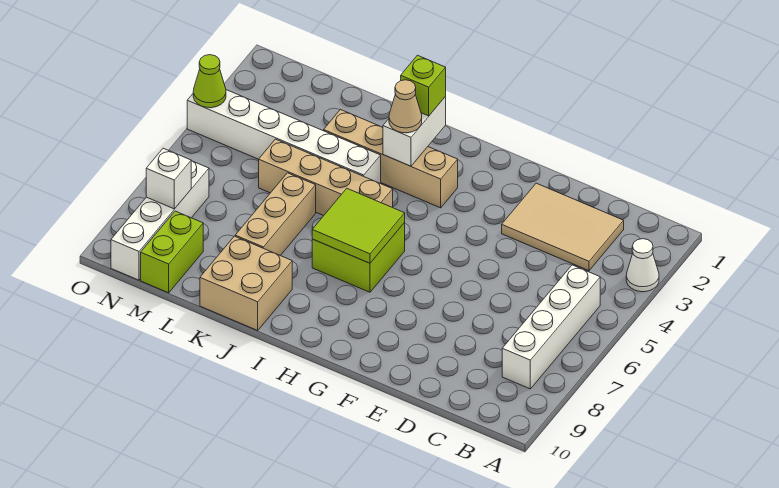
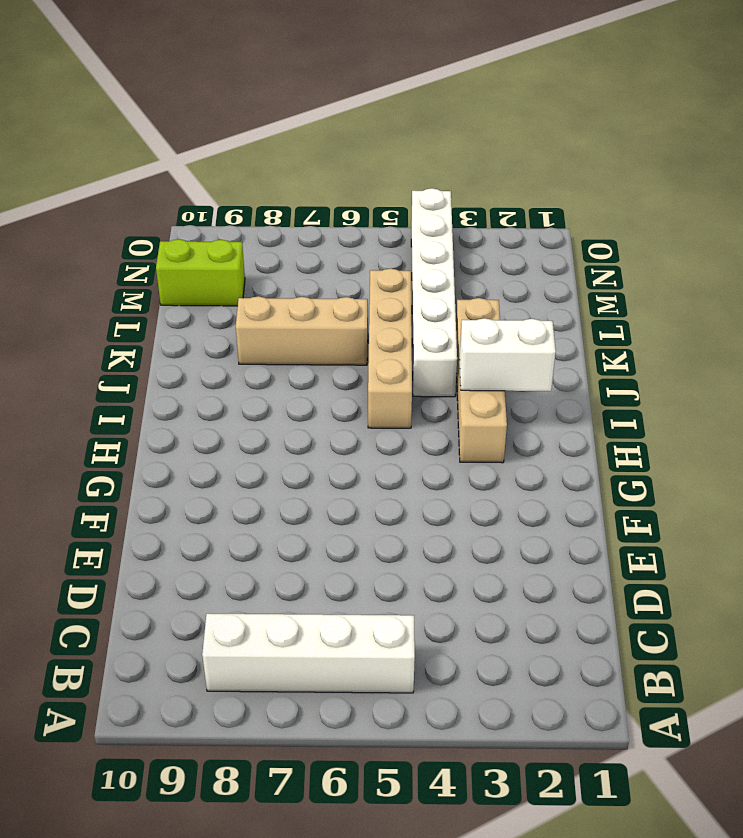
none -> white cone A3 level 1
none -> tan tile C2:E3 level 1
none -> lime brick H6:I7 level 1

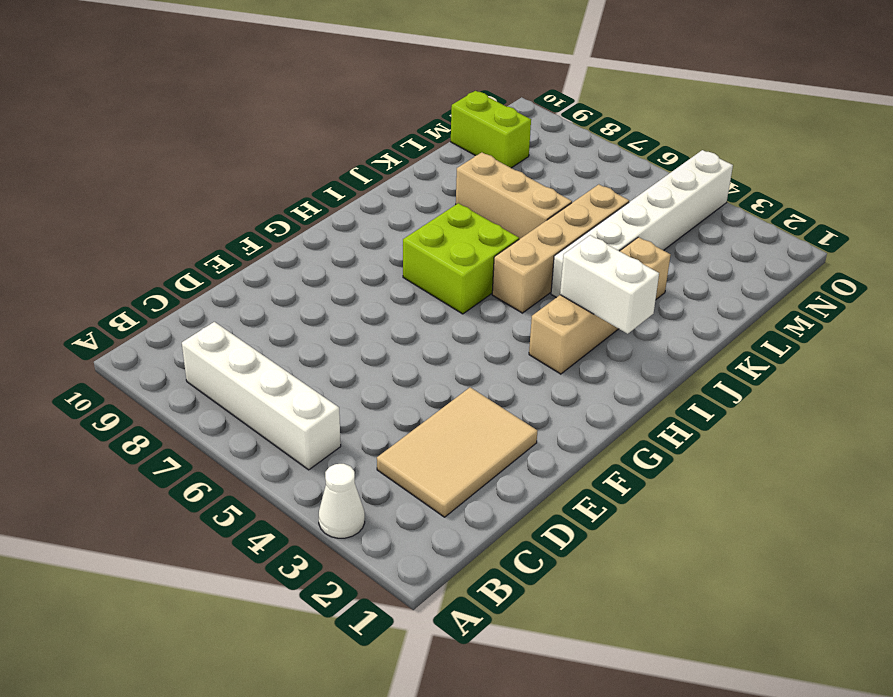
none -> tan brick J9:K10 level 1
none -> white brick N7:N10 level 1
none -> lime tile H6:I7 level 2

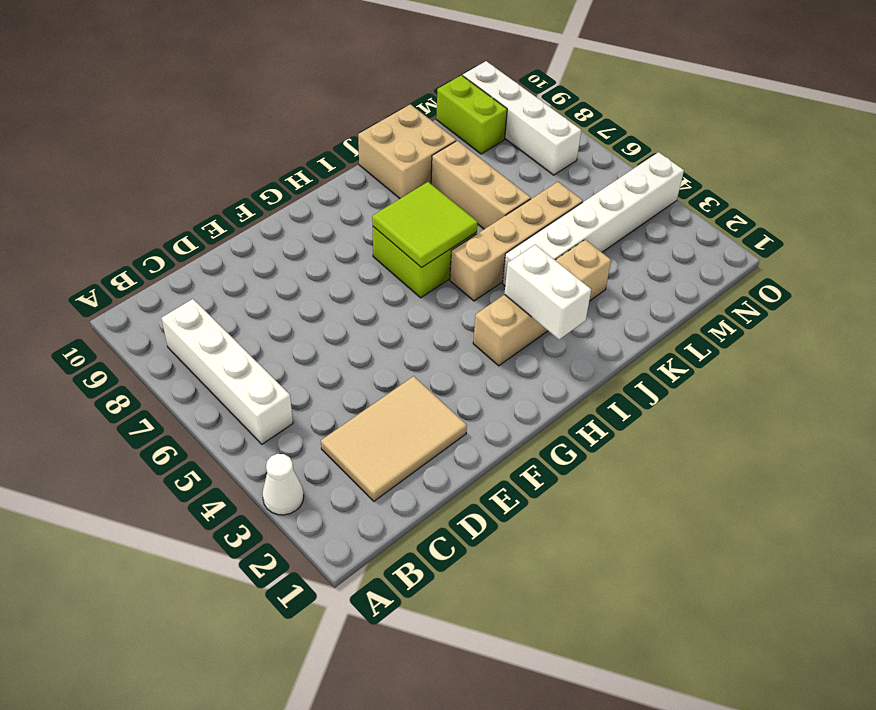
none -> white brick N8 level 2
none -> lime cone O4 level 2
none -> lime brick I2 level 3

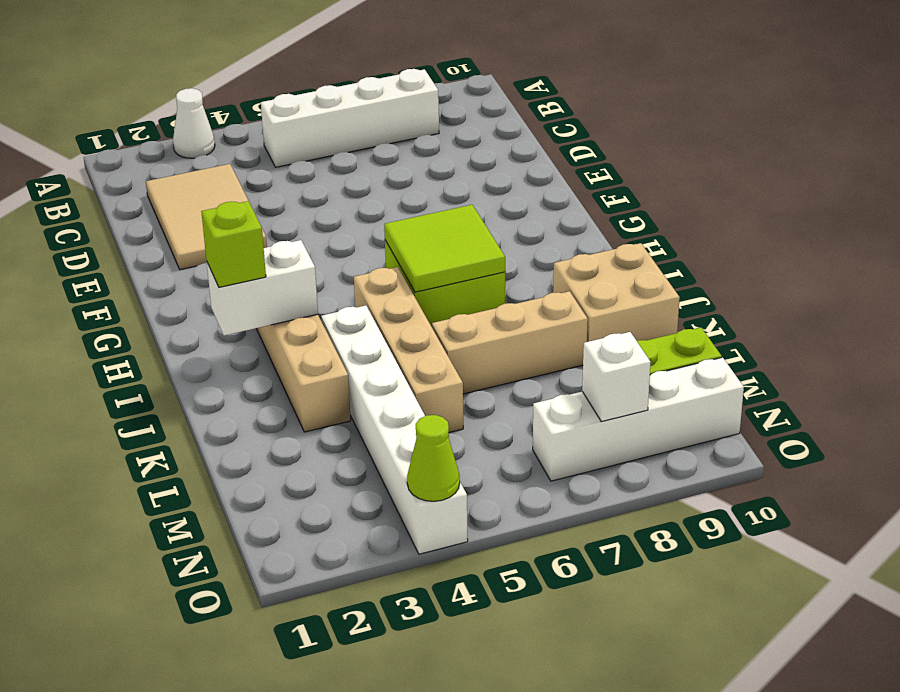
none -> tan cone I3 level 3

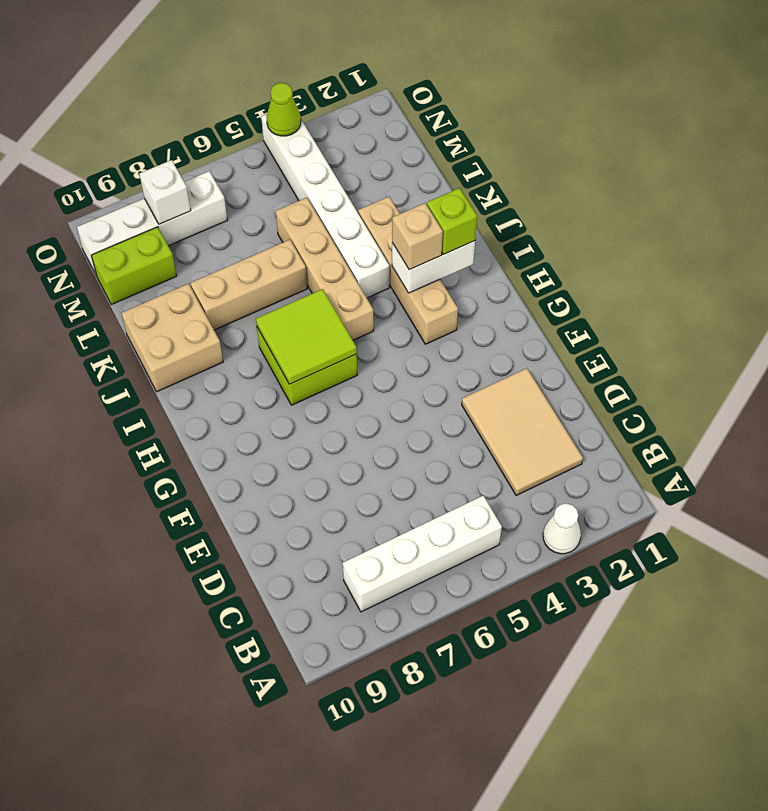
tan brick I3 level 3 -> tan cone I3 level 3

